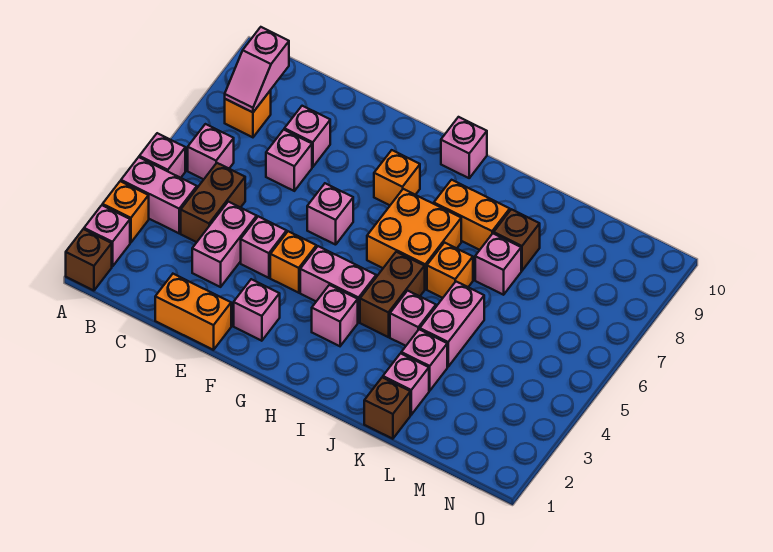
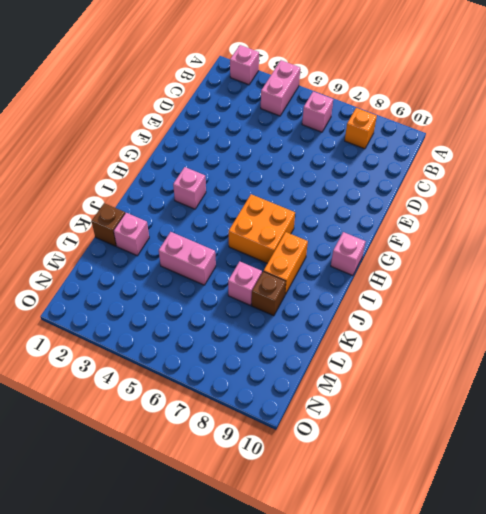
none -> brown brick A1 level 1
none -> orange brick A3 level 1
none -> pink brick A5 level 1
none -> brown brick C4:C5 level 1

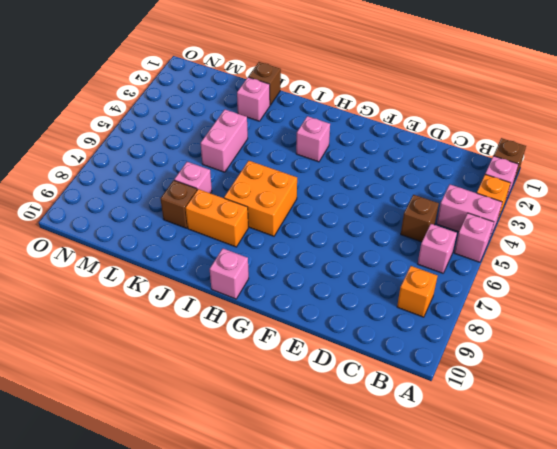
brown brick C5 level 1 -> brown brick C4:C5 level 1
none -> orange brick D1:E1 level 1
none -> pink brick D3:D4 level 1
none -> pink brick D7 level 1
none -> pink brick D8 level 1

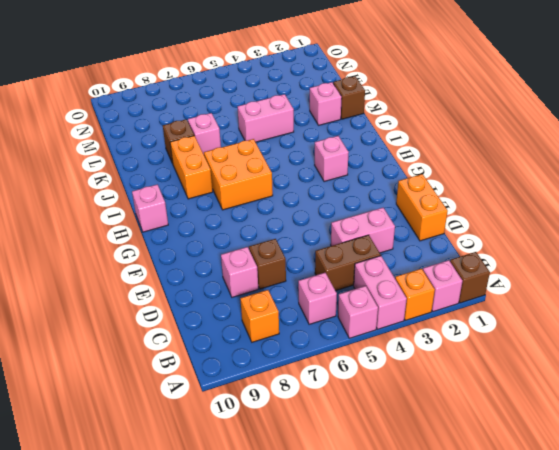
brown brick D7 level 1 -> pink brick D7 level 1
none -> pink brick E4 level 1
none -> pink brick F2 level 1
none -> orange brick F4 level 1
none -> pink brick F6 level 1

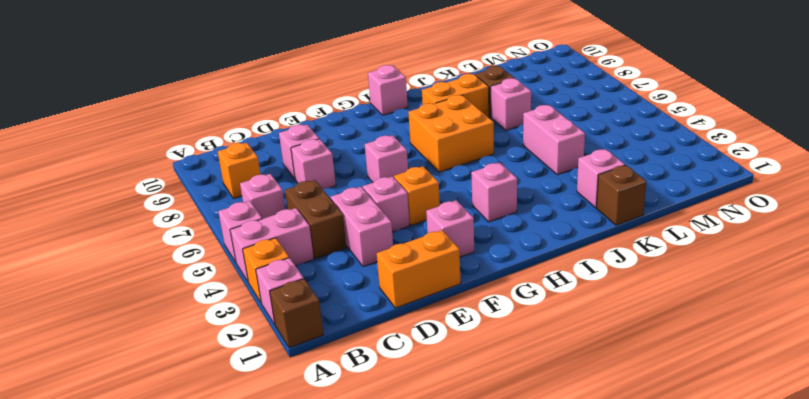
none -> pink brick G4:H4 level 1
none -> orange brick G8 level 1
none -> brown brick I4:I5 level 1
none -> pink brick J4 level 1

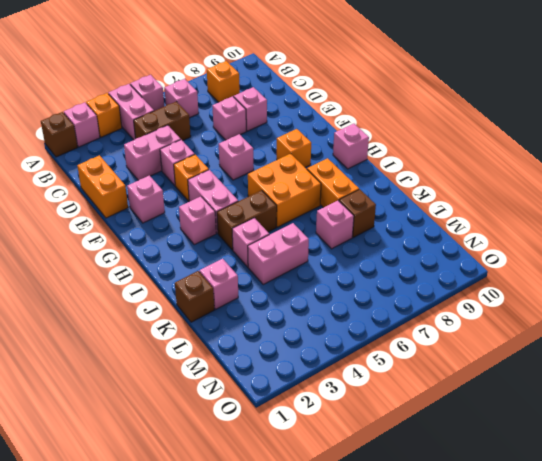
none -> orange brick J6 level 1
none -> pink brick K3 level 1
none -> pink slope B8:B9 level 2 top 9

